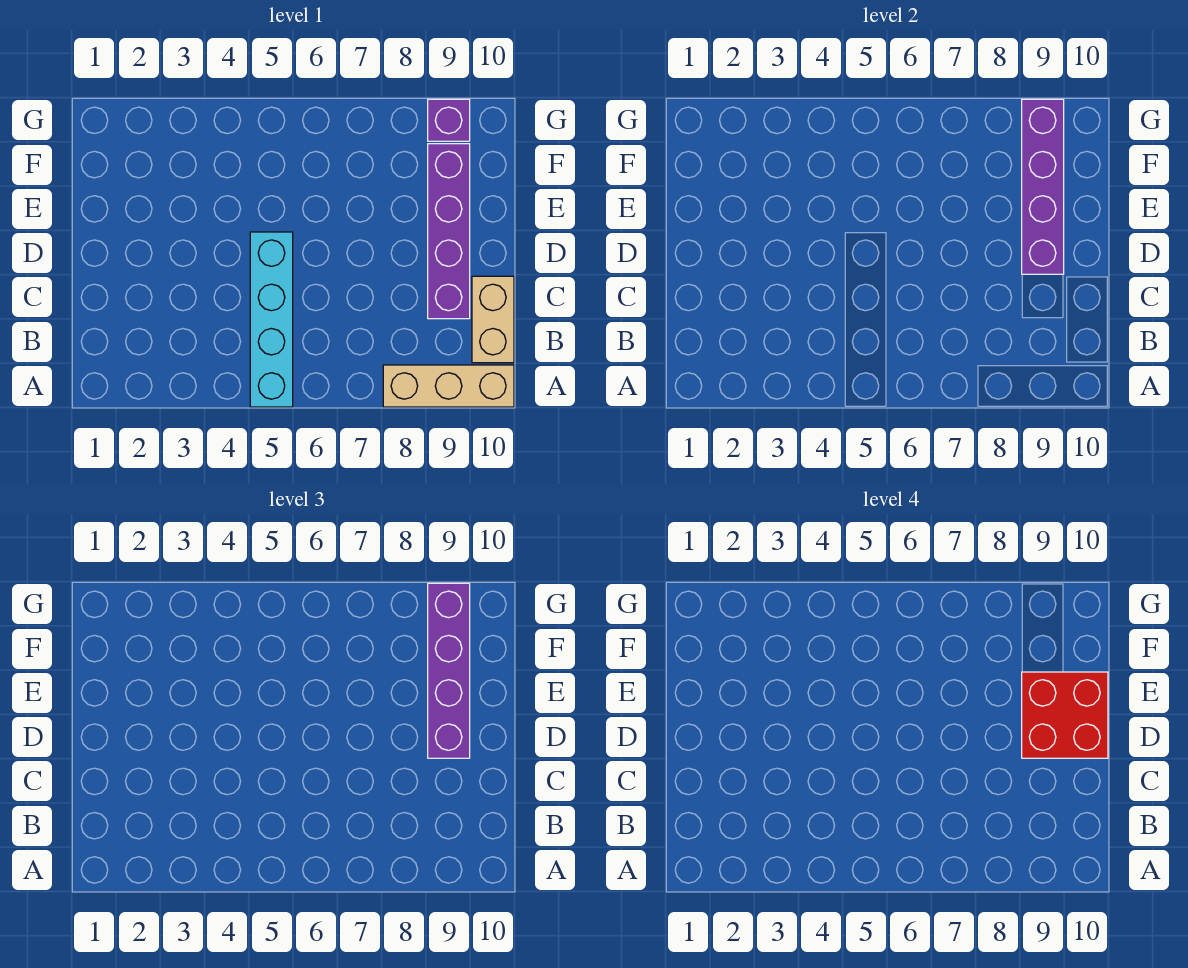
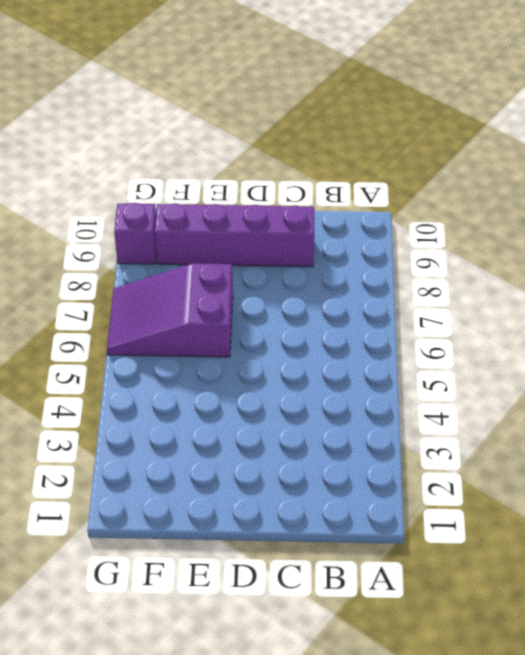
purple slope E6:G7 level 1 top E -> none
none -> cyan brick A5:D5 level 1
none -> tan brick A8:A10 level 1

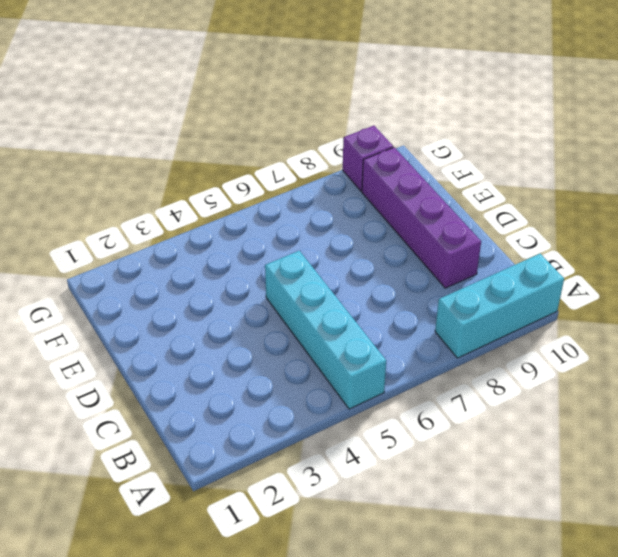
cyan brick A8:A10 level 1 -> tan brick A8:A10 level 1
none -> tan brick B10:C10 level 1
none -> purple brick D9:G9 level 2

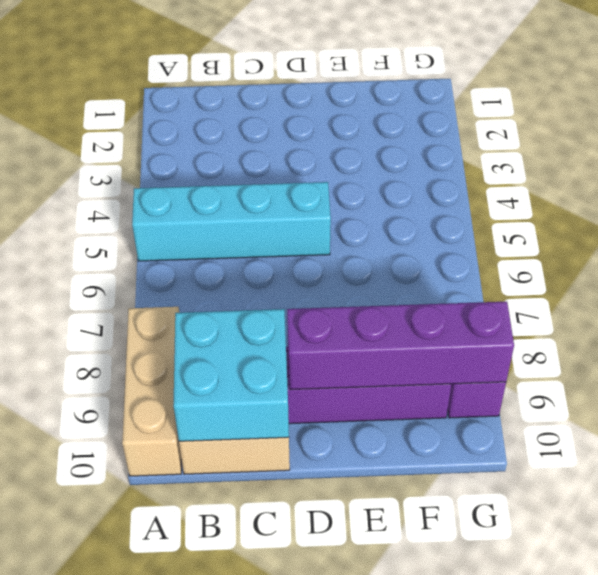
cyan brick B9:C10 level 2 -> none
none -> purple brick D9:G9 level 3
none -> red brick D9:E10 level 4

